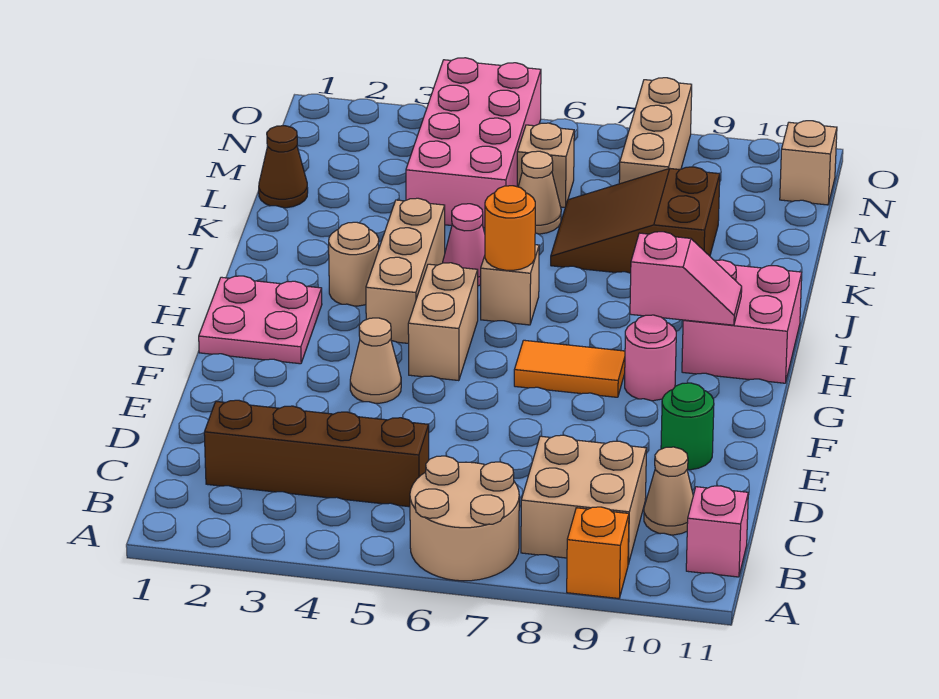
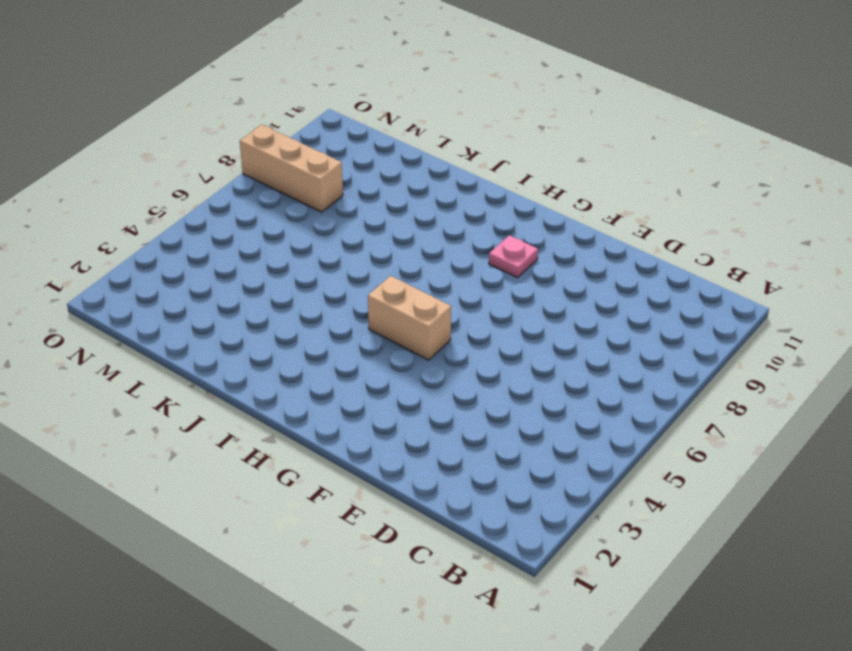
pink plate G9 level 1 -> pink round brick G9 level 1
none -> tan round brick A6:B7 level 1
none -> orange brick A9 level 1
none -> tan brick B8:C9 level 1

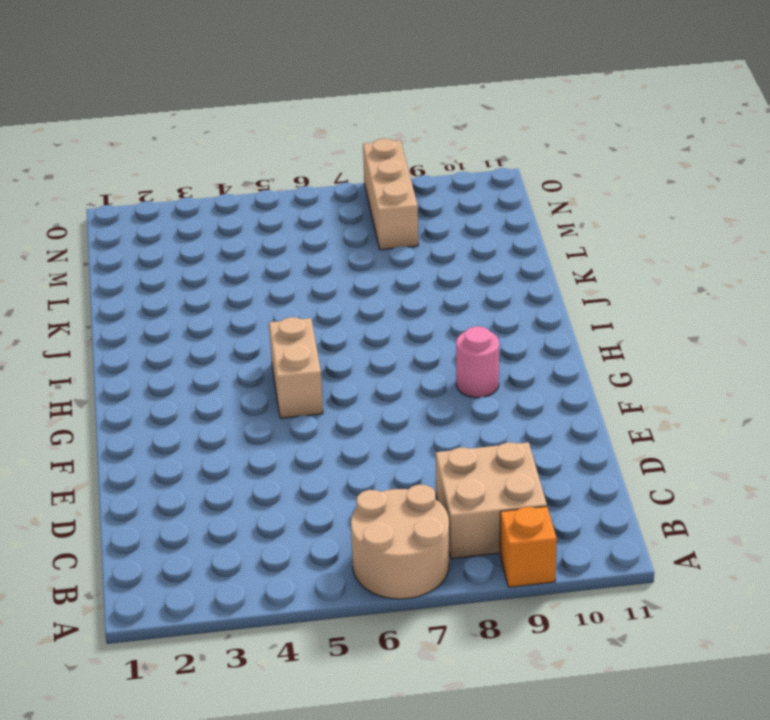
none -> pink brick B11 level 1
none -> brown brick C2:C5 level 1
none -> tan cone C10 level 1

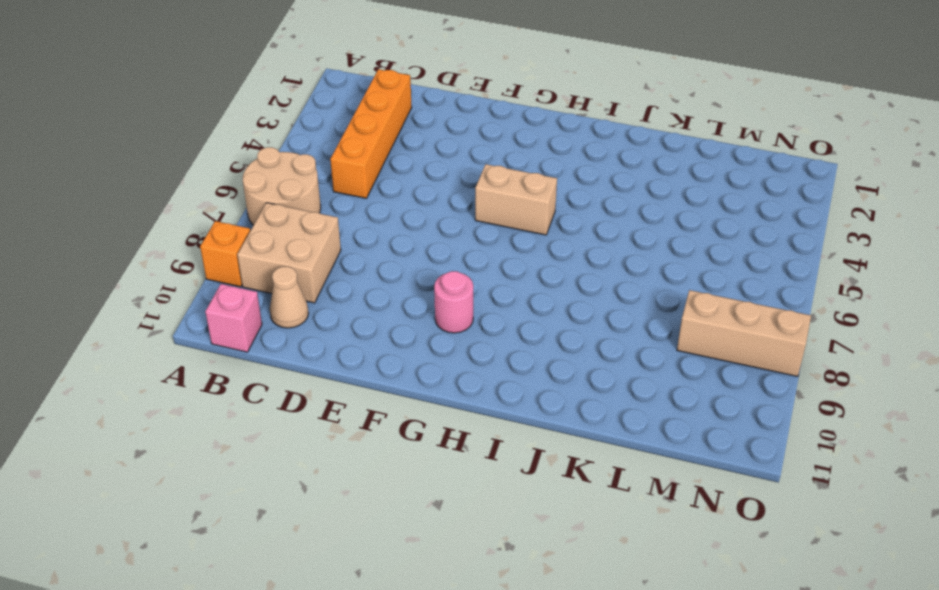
orange brick C2:C5 level 1 -> brown brick C2:C5 level 1
none -> green round brick E10 level 1
none -> tan cone F4 level 1
none -> pink plate G1:H2 level 1

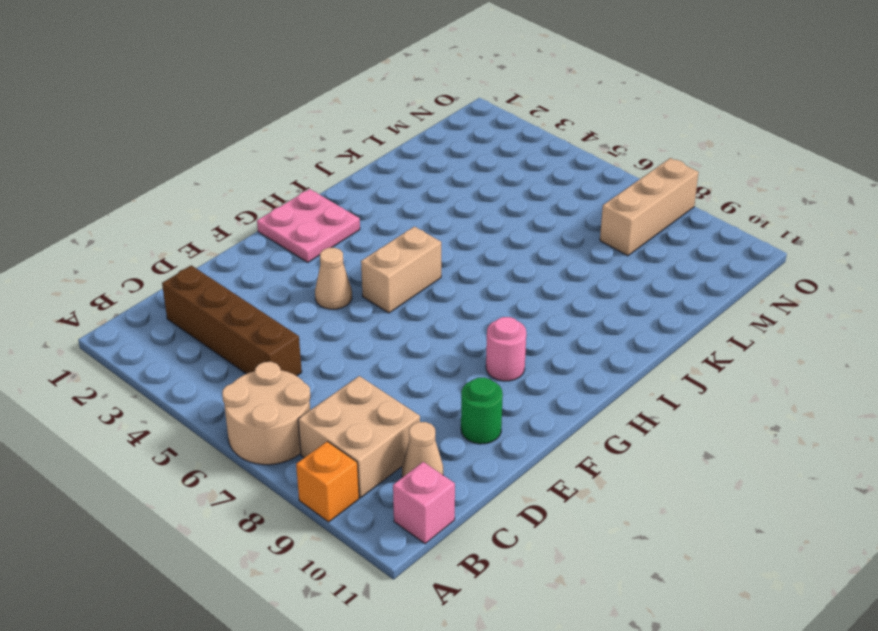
none -> orange tile G7:G8 level 1
none -> tan brick H4:J4 level 1
none -> pink brick H10:I11 level 1

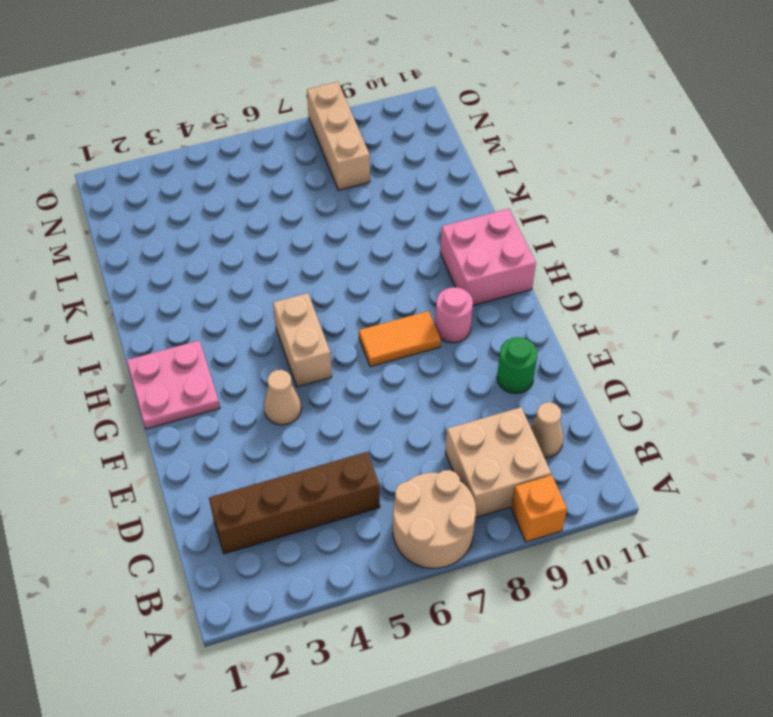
none -> pink brick B11 level 1
none -> tan brick H4:J4 level 1
none -> tan round brick I3 level 1

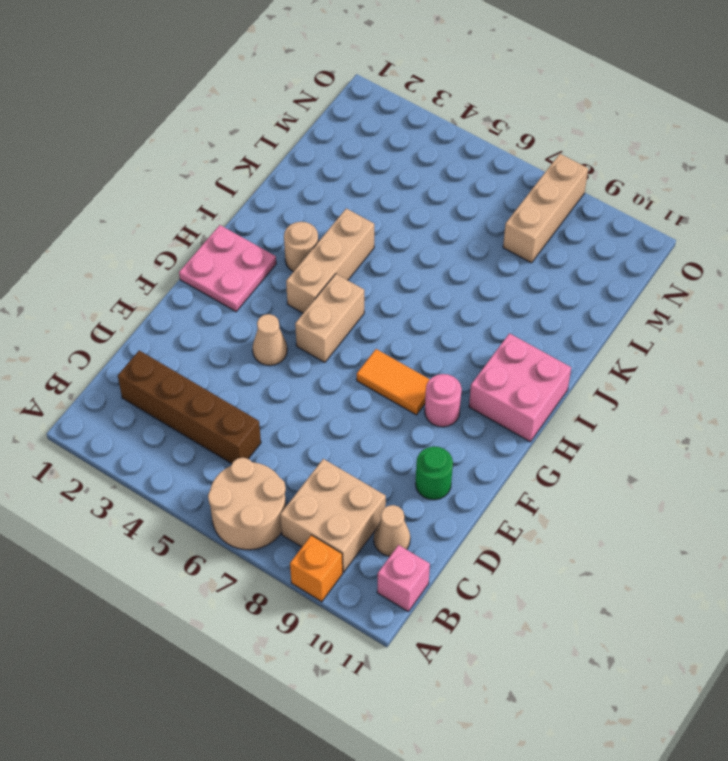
none -> tan brick I6 level 1
none -> pink cone J5 level 1
none -> brown slope K7:L9 level 1 top 9

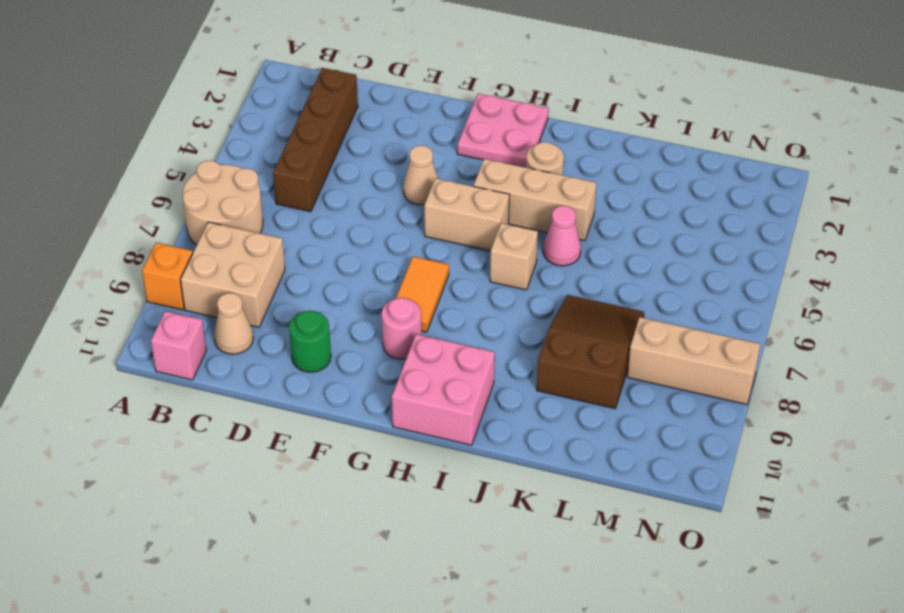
none -> brown cone L1 level 1
none -> pink brick L4:O5 level 1
none -> tan cone L6 level 1

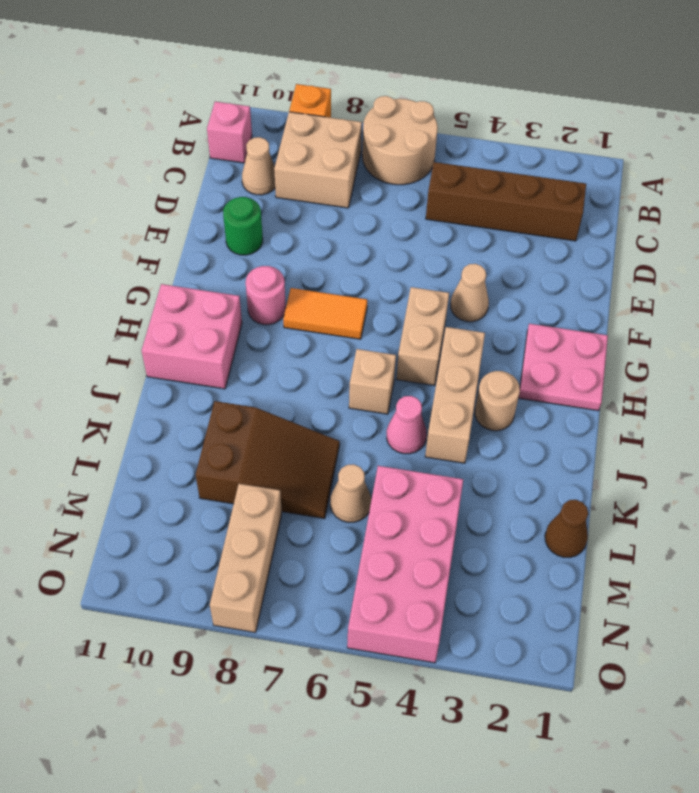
none -> tan brick M6 level 1
none -> tan brick N11 level 1
none -> pink slope H9:H10 level 2 top 9

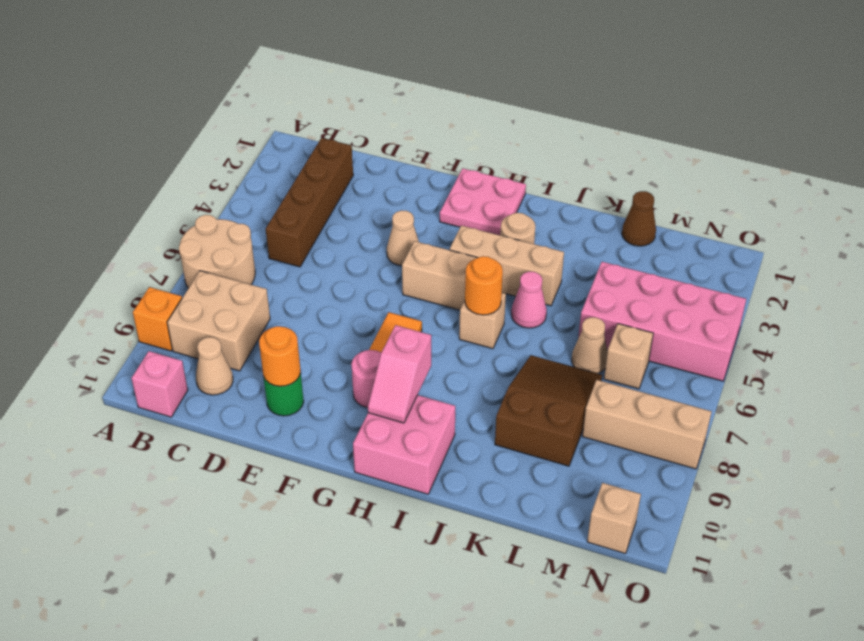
orange round brick E10 level 2 -> none

